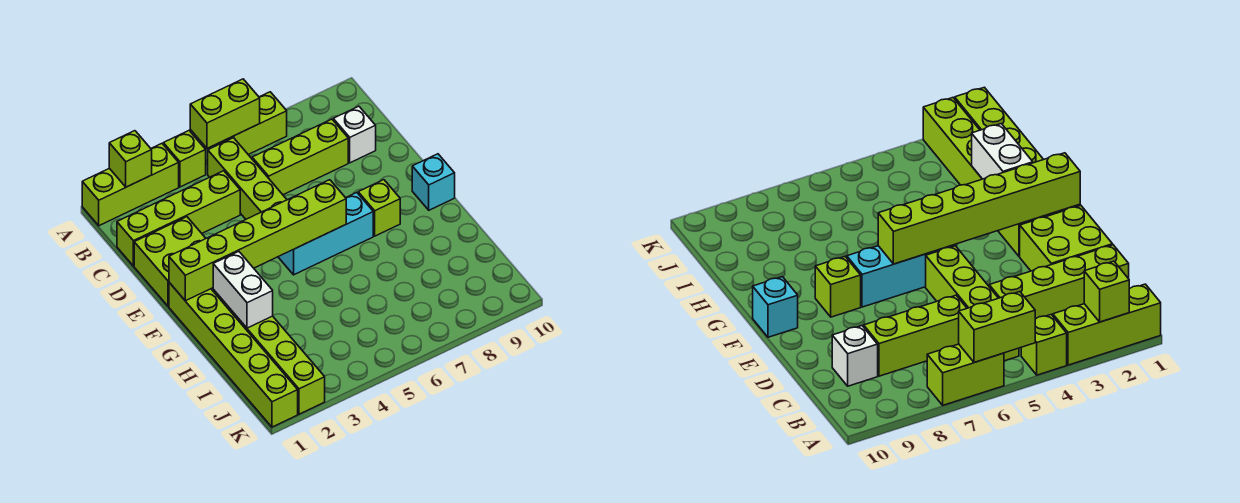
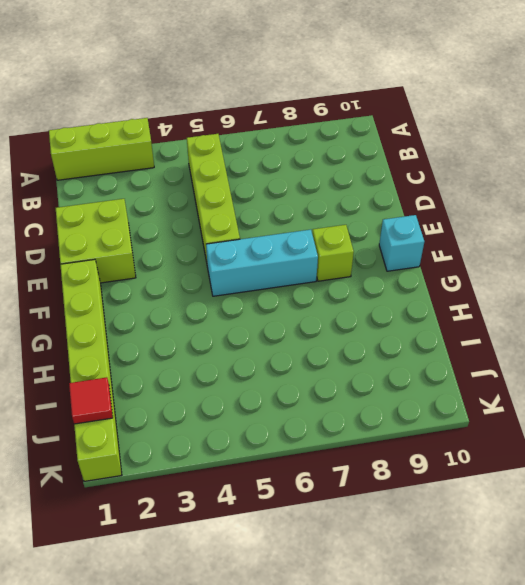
red tile J1 level 2 -> none
none -> lime brick A4 level 1
none -> lime brick A6:A7 level 1
none -> lime brick C1:C4 level 1

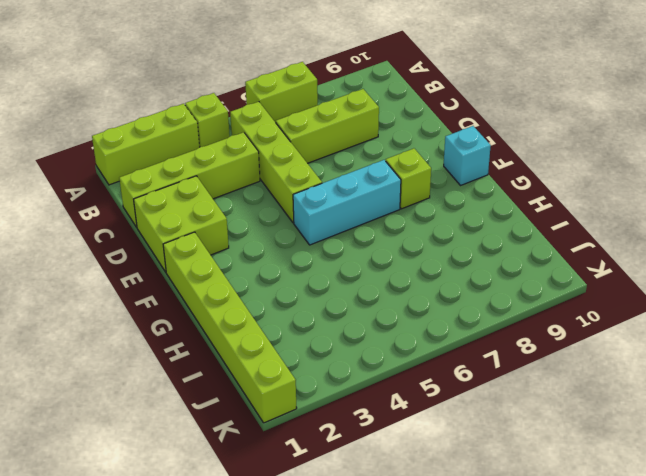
none -> white brick C9 level 1
none -> lime brick F2:K2 level 1
none -> lime brick A2 level 2

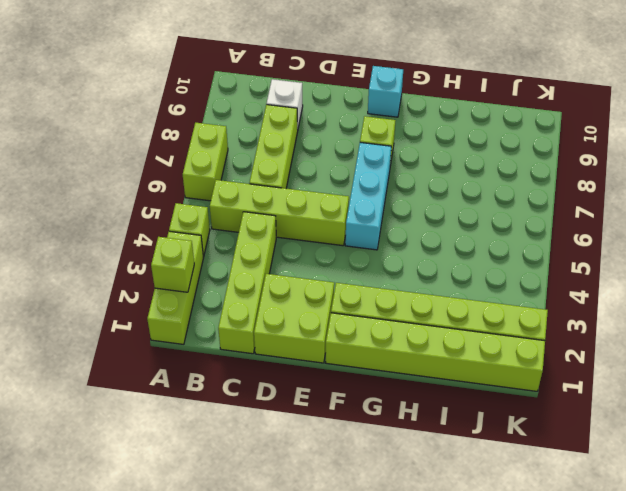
none -> lime brick A5:A6 level 2
none -> lime brick F1:F6 level 2
none -> white brick G2:H2 level 2

